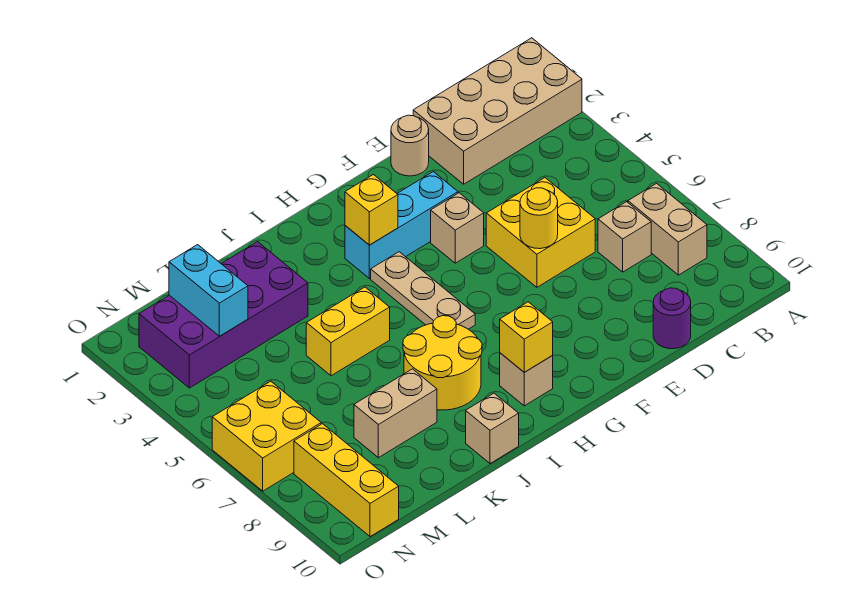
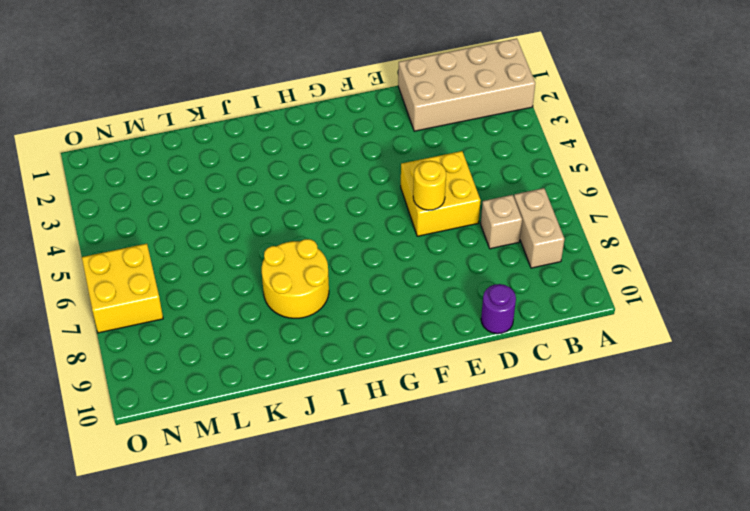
none -> tan round brick E1 level 1
none -> cyan brick F3:H3 level 1
none -> tan brick F4 level 1

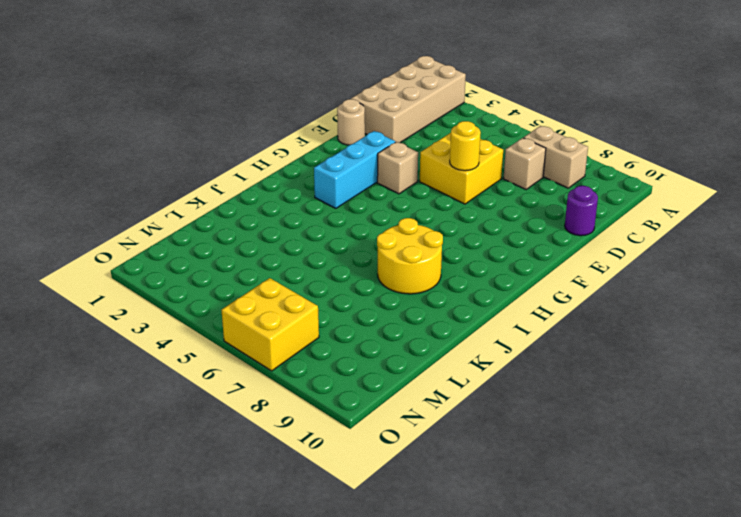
none -> tan plate H4:H6 level 1
none -> tan brick H9 level 1
none -> yellow brick J5:K5 level 1

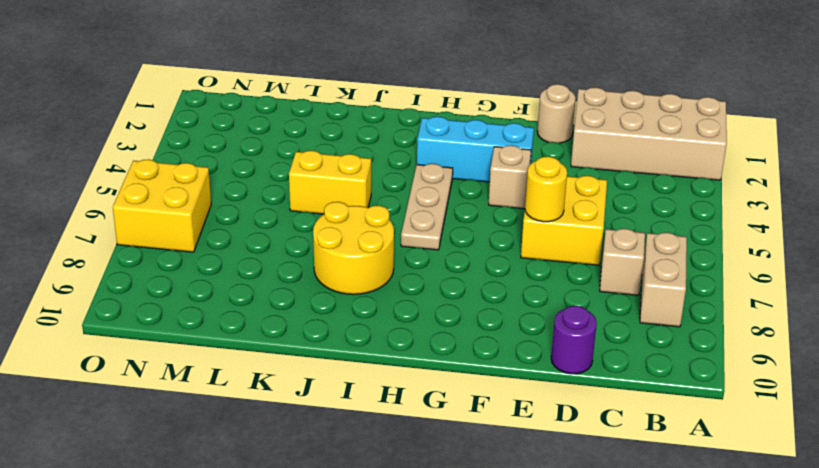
none -> tan brick H9 level 1
none -> tan brick J10 level 1
none -> purple brick K2:N3 level 1

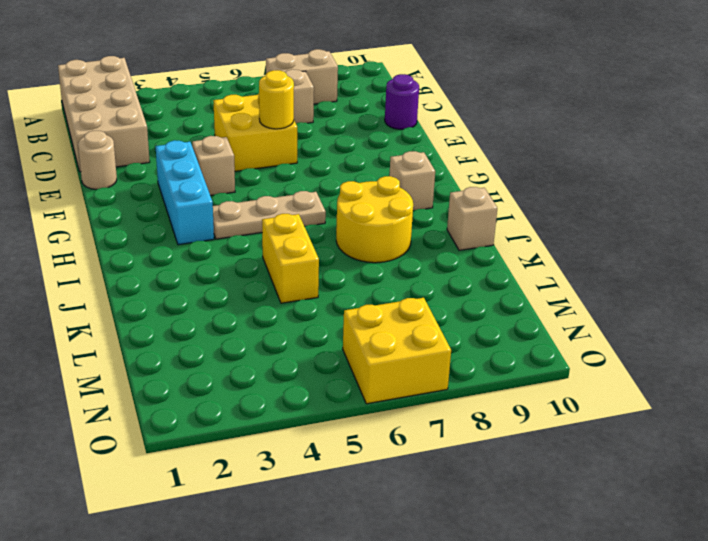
none -> purple brick K2:N3 level 1
none -> tan brick K8:L8 level 1
none -> yellow brick N8:N10 level 1

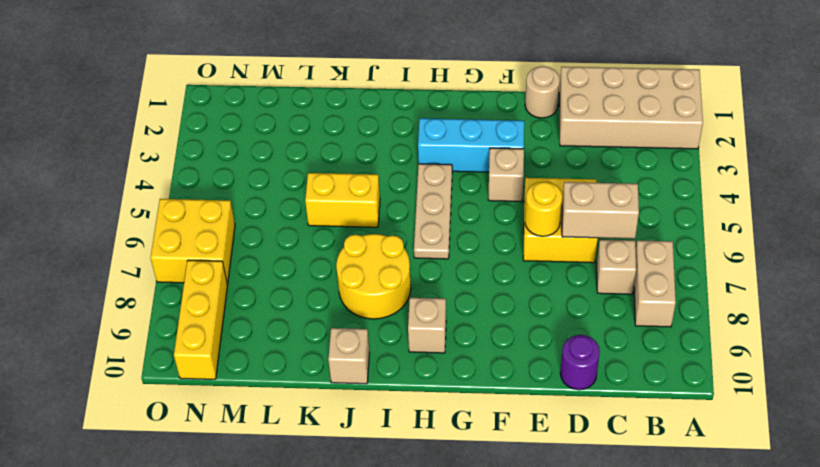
tan brick C6:D6 level 2 -> tan brick K8:L8 level 1
none -> purple brick K2:N3 level 1
none -> yellow brick H3 level 2
none -> yellow brick H9 level 2

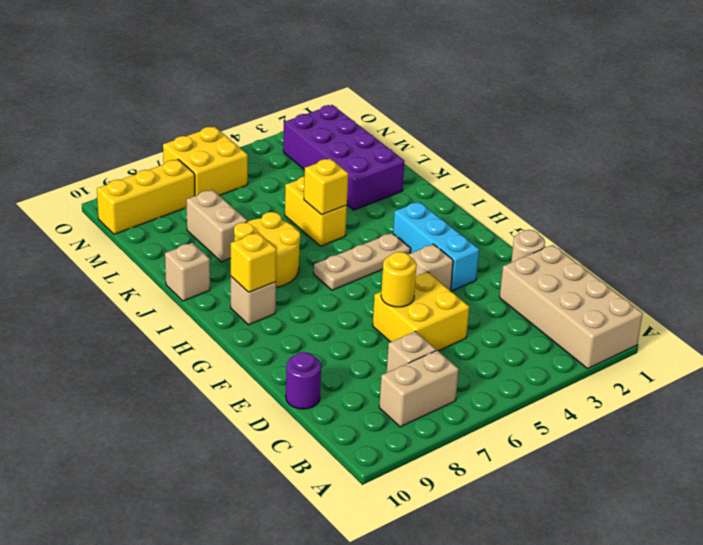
yellow brick J5 level 2 -> yellow brick H3 level 2
none -> cyan brick M2:M3 level 2

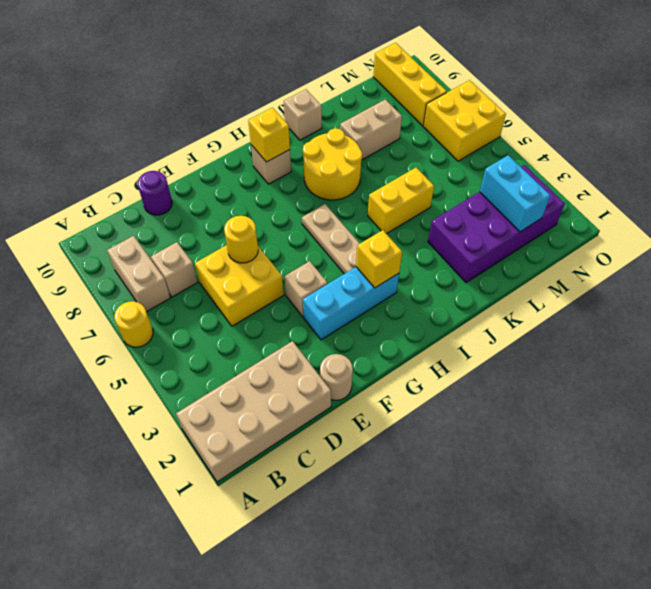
yellow round brick A6 level 1 -> none

